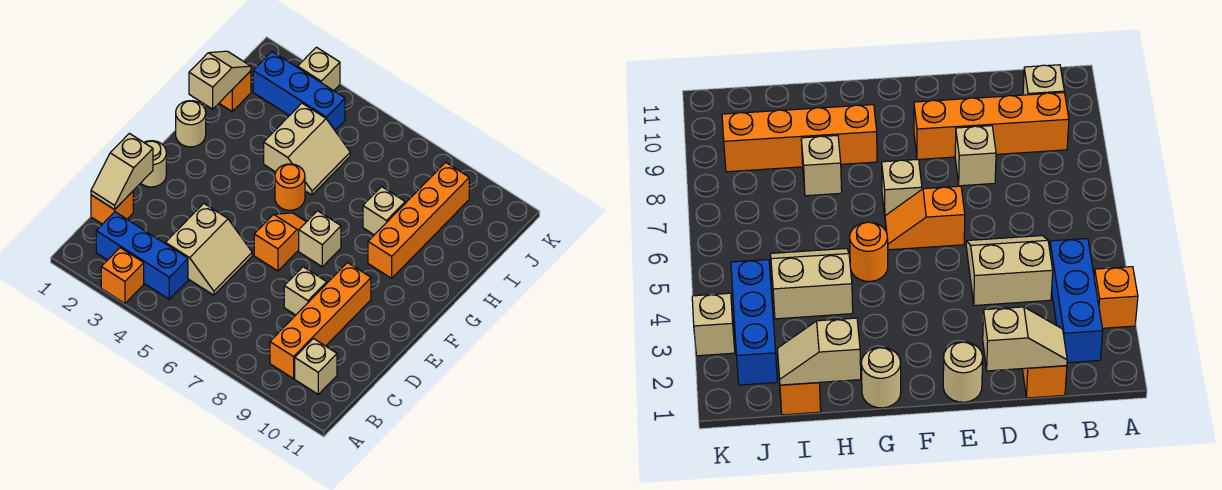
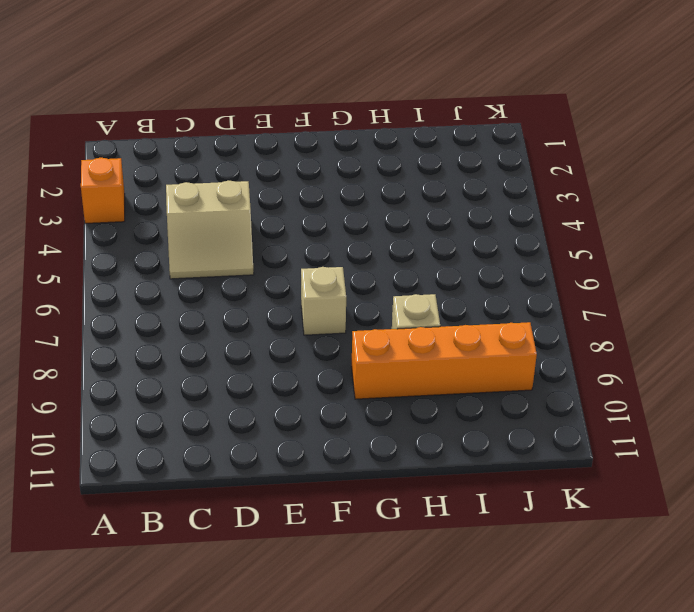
none -> blue brick B2:B4 level 1
none -> orange brick B9:E9 level 1
none -> tan brick B10 level 1

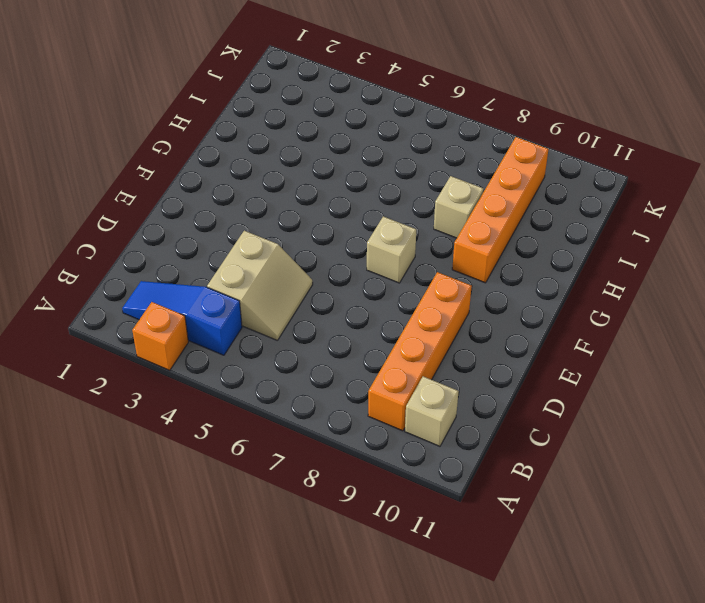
blue slope B2:B4 level 1 top 4 -> blue brick B2:B4 level 1
none -> orange brick C1 level 1
none -> tan brick D8 level 1
none -> tan round brick E1 level 1

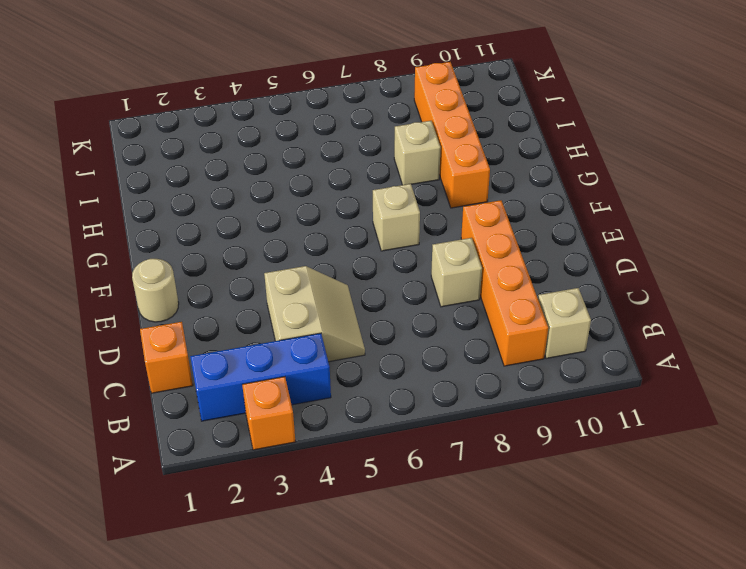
none -> orange slope E6:F6 level 1 top E
none -> tan round brick G1 level 1
none -> orange round brick G5 level 1

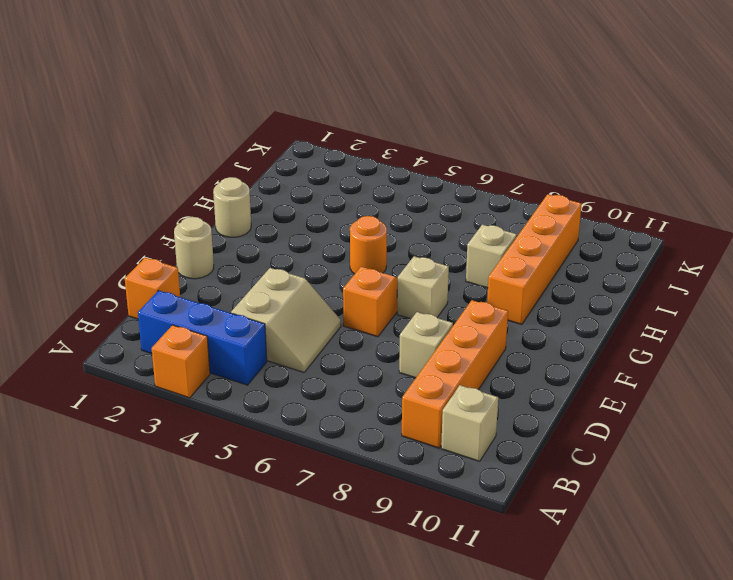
none -> tan slope H4:I5 level 1 top 4
none -> orange brick I1 level 1
none -> blue brick J2:J4 level 1

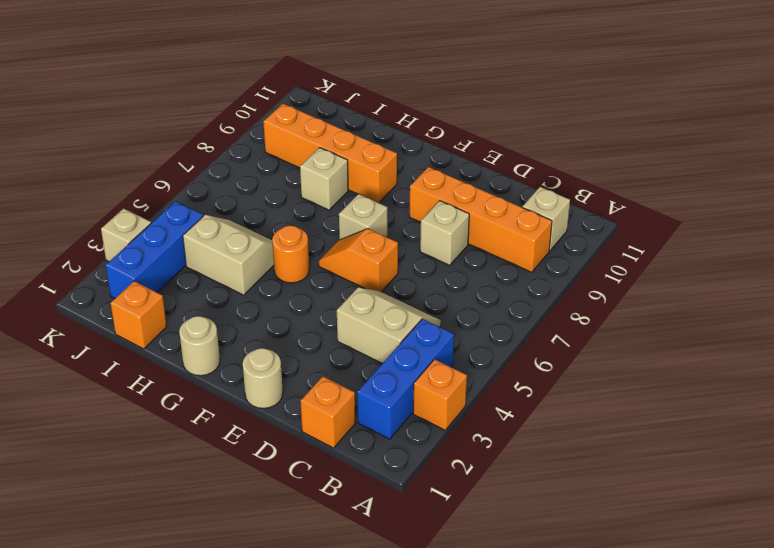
none -> tan slope C1:D1 level 2 top D
none -> tan slope H1:I1 level 2 top H

